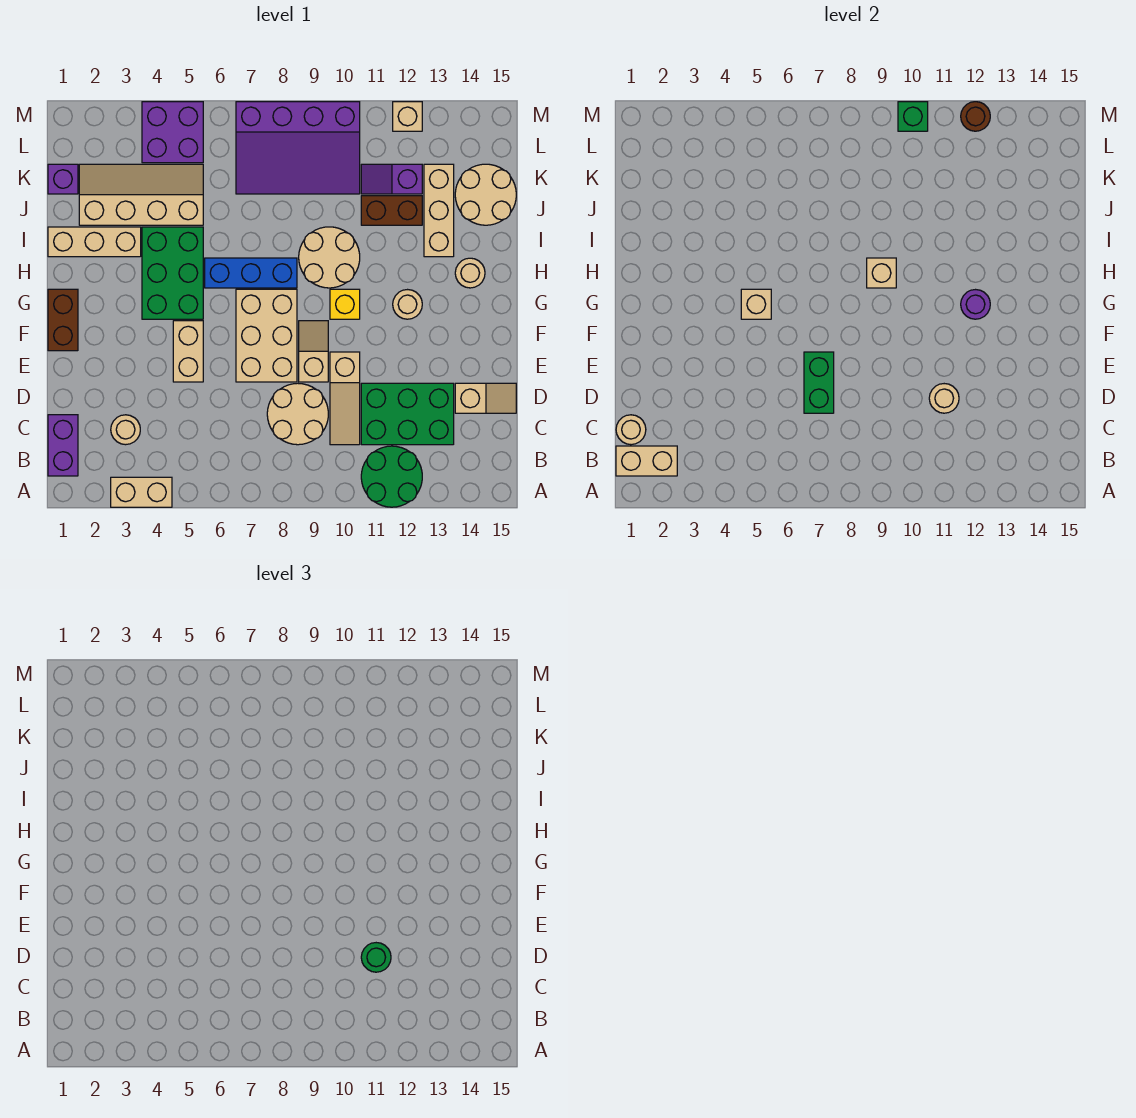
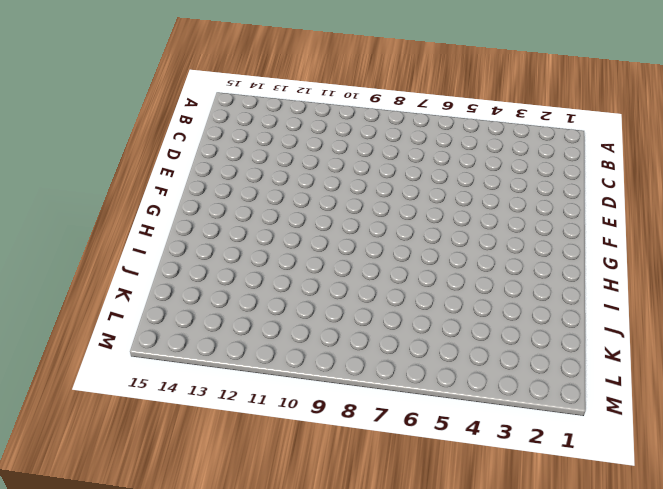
none -> tan brick A3:A4 level 1
none -> green round brick A11:B12 level 1
none -> purple brick B1:C1 level 1
none -> tan round brick C3 level 1

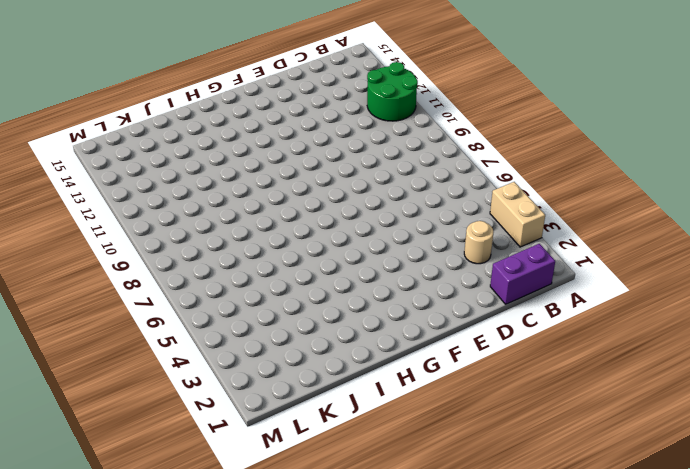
none -> tan round brick C8:D9 level 1
none -> tan slope C10:E10 level 1 top E
none -> green brick C11:D13 level 1
none -> tan slope D14:D15 level 1 top 14

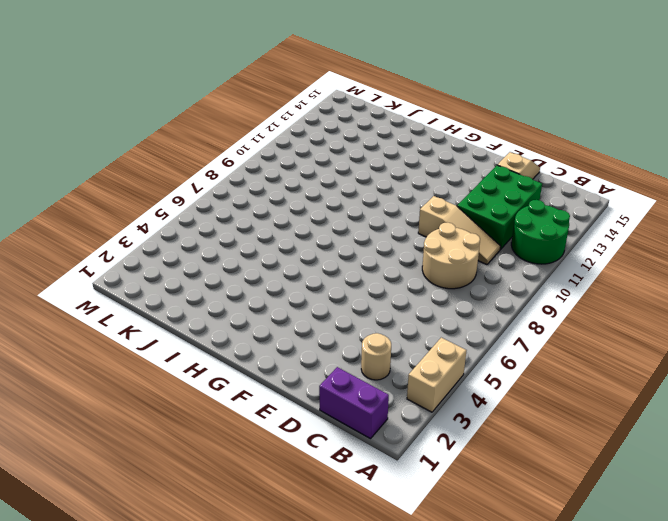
none -> tan brick E5:F5 level 1
none -> tan brick E7:G8 level 1
none -> tan slope E9:F9 level 1 top E
none -> brown brick F1:G1 level 1

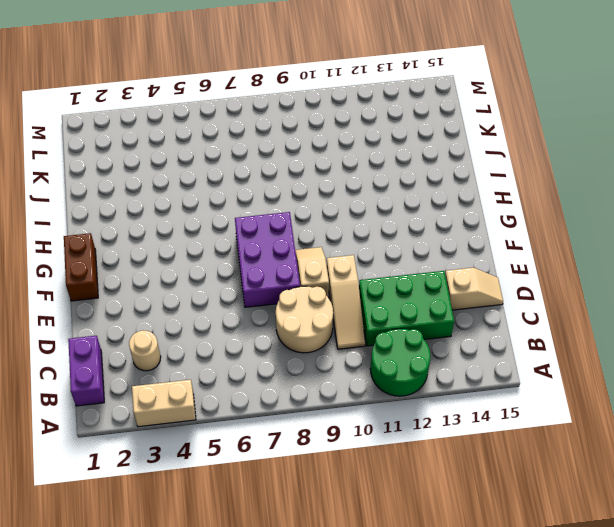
purple brick E7:G8 level 1 -> tan brick E7:G8 level 1
none -> tan brick E5:F5 level 1
none -> green brick G4:I5 level 1
none -> yellow brick G10 level 1
none -> tan round brick G12 level 1

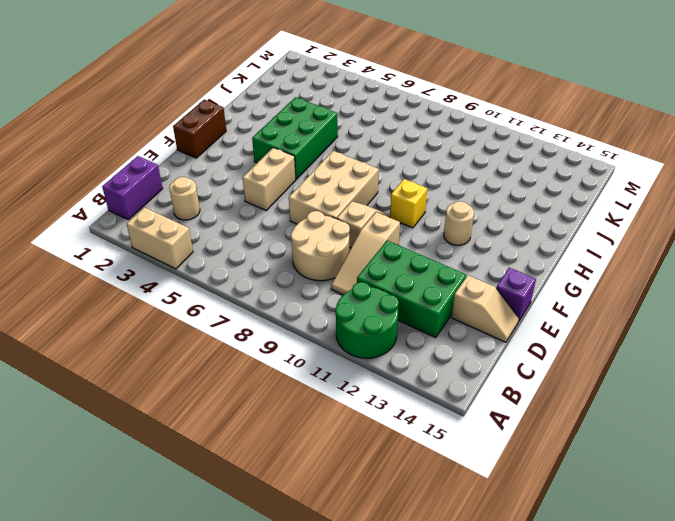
purple brick E15 level 1 -> purple brick K1 level 1
none -> blue brick H6:H8 level 1
none -> tan round brick H9:I10 level 1
none -> tan round brick H14 level 1
none -> tan brick I1:I3 level 1

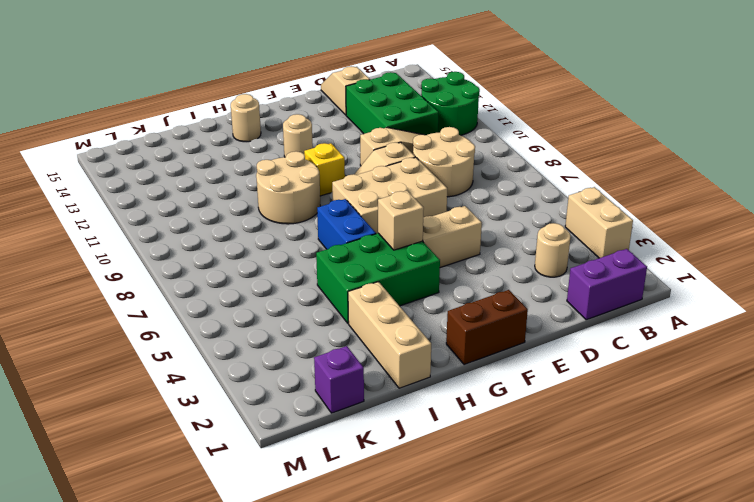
blue brick H6:H7 level 1 -> blue brick H6:H8 level 1
none -> tan brick I13:K13 level 1
none -> tan slope J2:K5 level 1 top J
none -> brown brick J11:J12 level 1
none -> tan round brick J14:K15 level 1

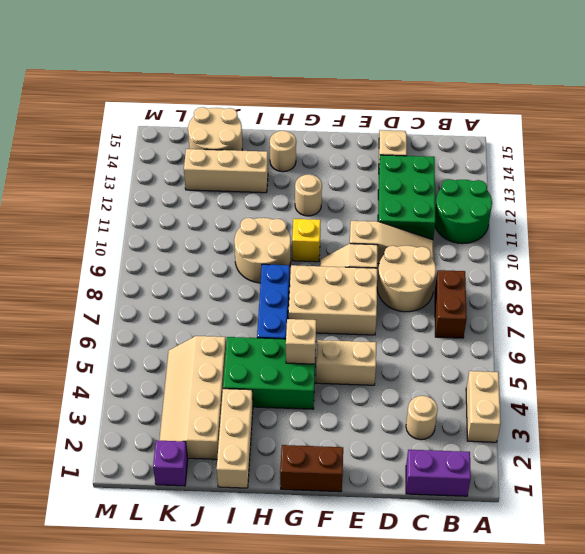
brown brick B7:B8 level 1 -> brown brick J11:J12 level 1
none -> purple slope K7:M10 level 1 top M
none -> purple slope K11:K12 level 1 top 12
none -> purple brick L4:M5 level 1
none -> tan brick M12 level 1

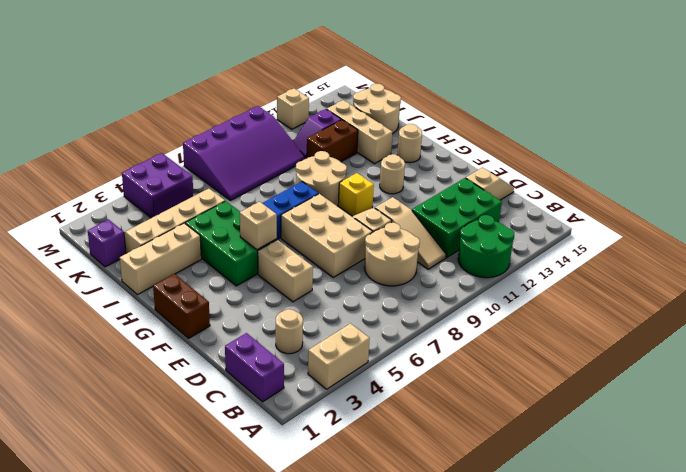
none -> tan brick B1:B2 level 2
none -> tan round brick C1 level 2
none -> green brick D7:E7 level 2
none -> tan round brick D11 level 2

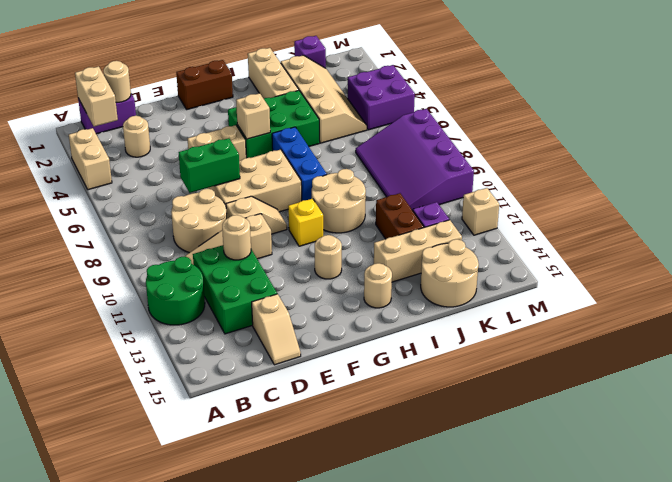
none -> purple round brick G12 level 2
none -> tan brick H9 level 2
none -> green brick M10 level 2
none -> brown round brick M12 level 2

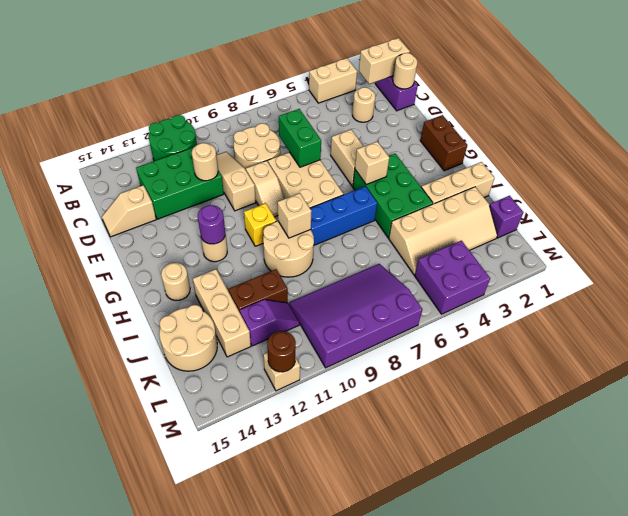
none -> green brick M10 level 2
none -> green round brick D11 level 3

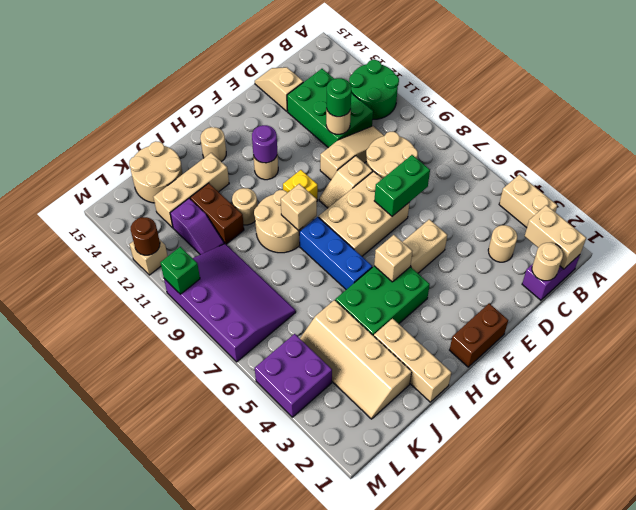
tan round brick I11 level 1 -> none
none -> purple brick K1 level 1

